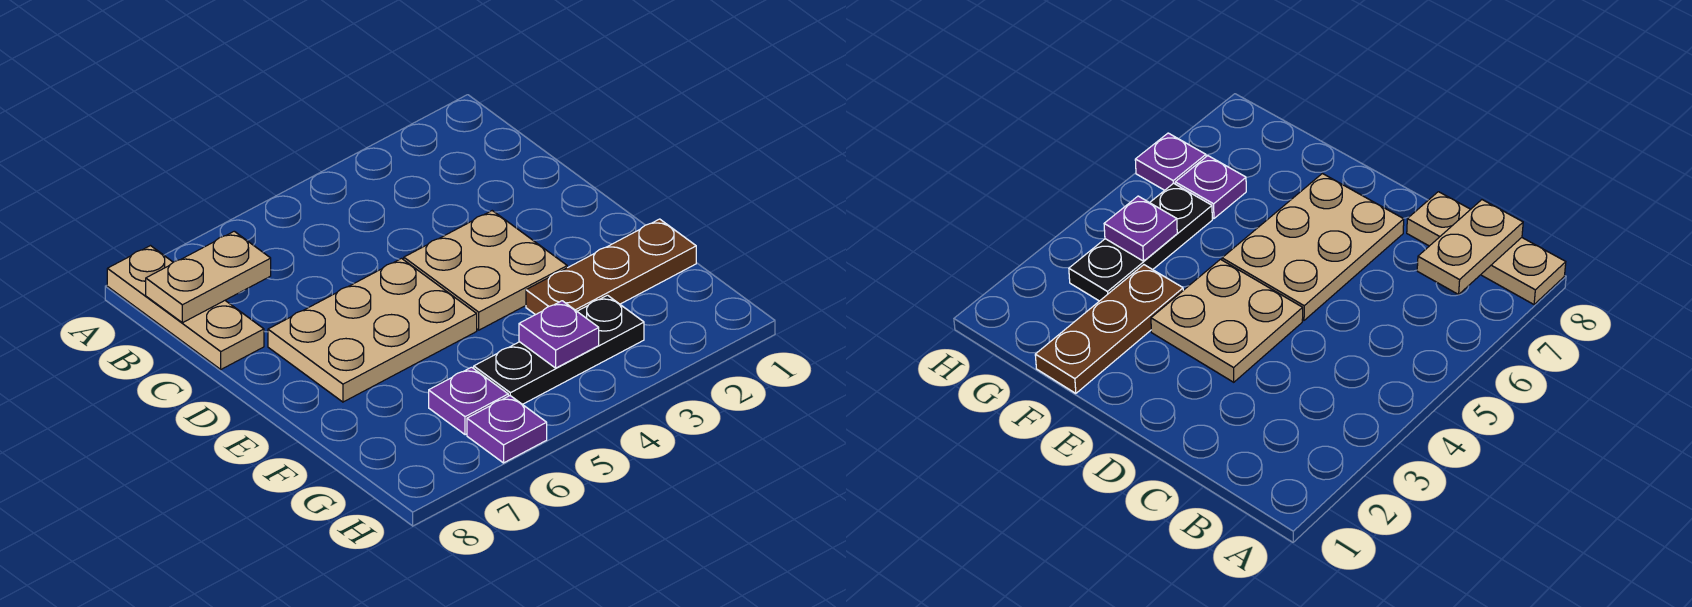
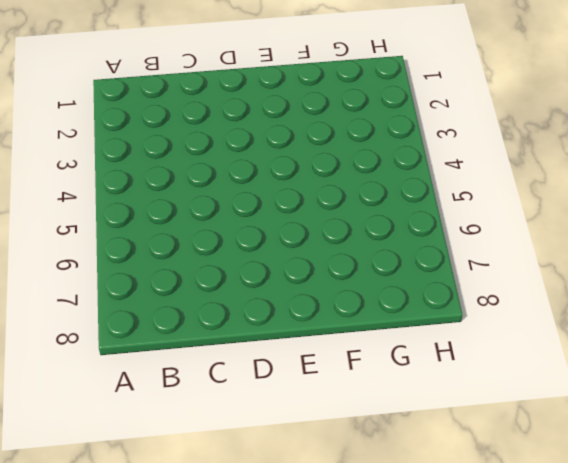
none -> tan plate A8:C8 level 1
none -> tan plate D3:E4 level 1

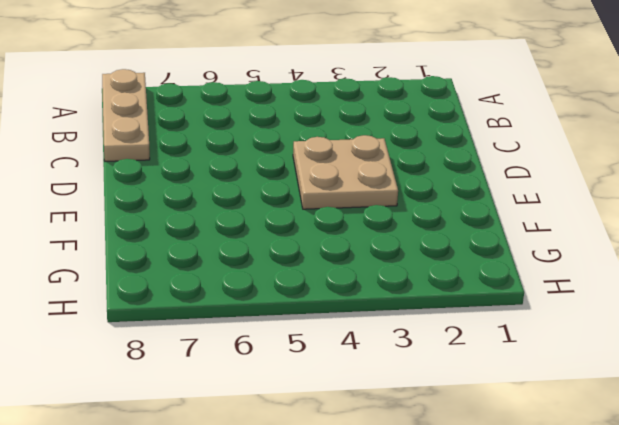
none -> tan plate D5:E7 level 1
none -> brown plate F1:F3 level 1

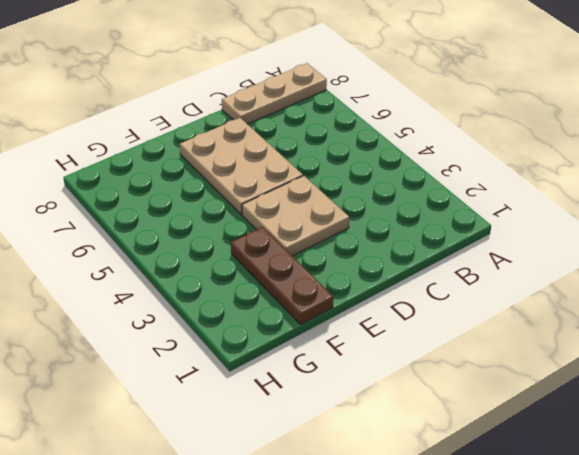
none -> black plate G3:G5 level 1
none -> purple plate G6 level 1

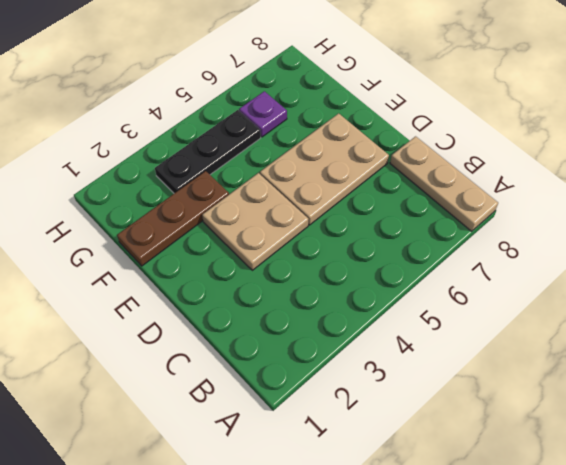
none -> purple plate H6 level 1
none -> tan plate B7:B8 level 2

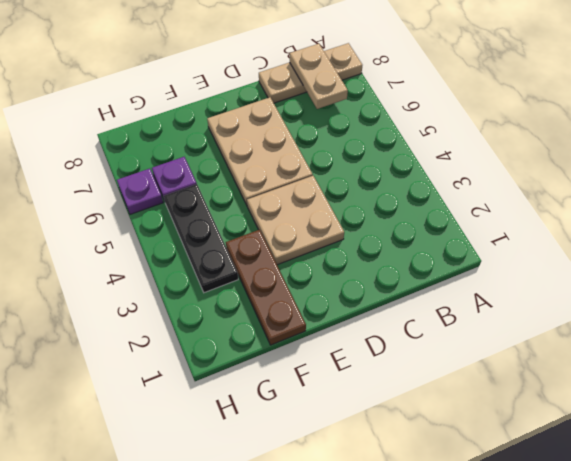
none -> purple plate G4 level 2

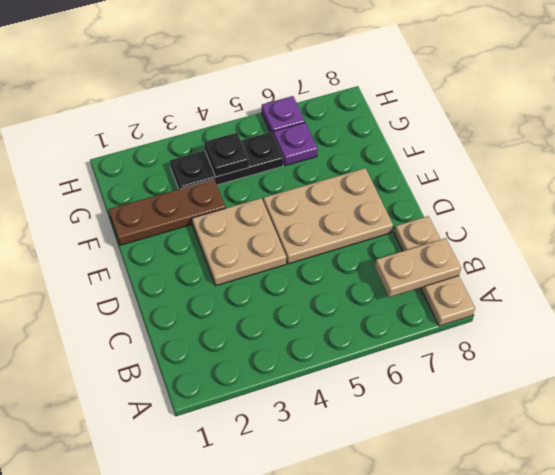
black plate G4 level 2 -> purple plate G4 level 2

